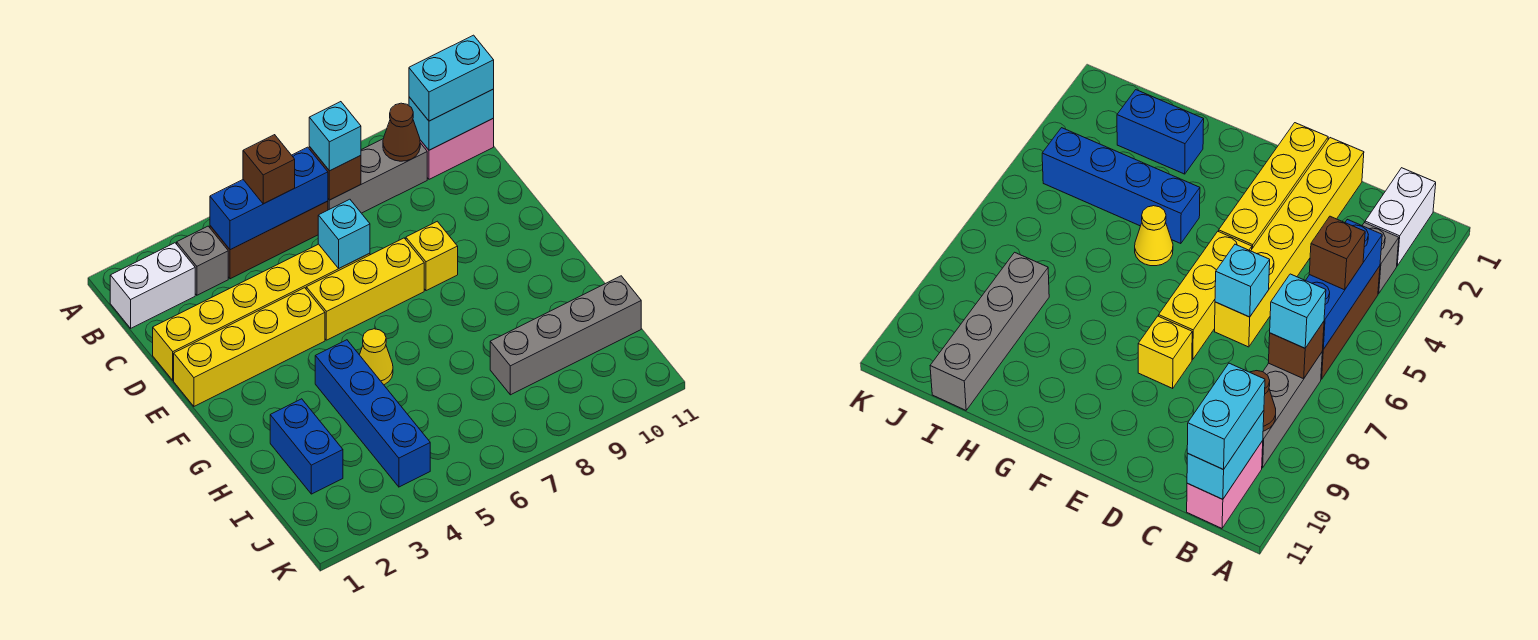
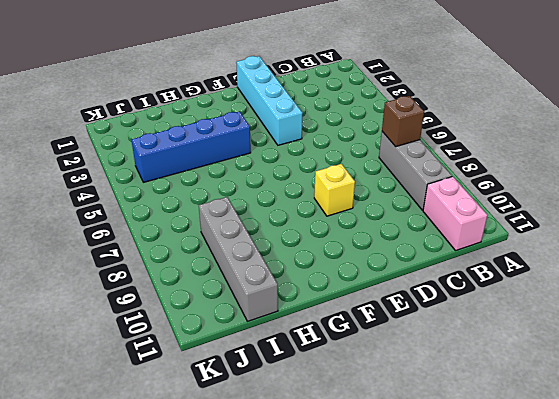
cyan brick E1:E4 level 1 -> yellow brick E1:E4 level 1
none -> white brick B1:B2 level 1
none -> grey brick B3 level 1
none -> brown brick B4:B6 level 1

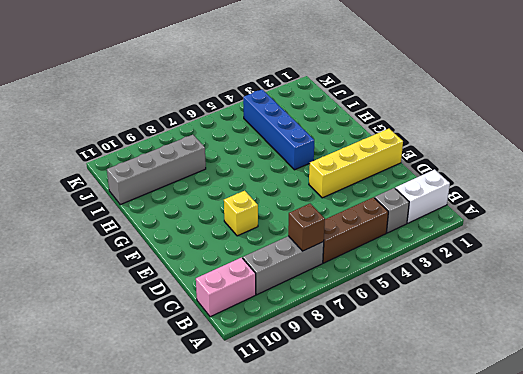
none -> yellow brick D1:D6 level 1
none -> yellow brick E5:E7 level 1
none -> yellow cone G5 level 1

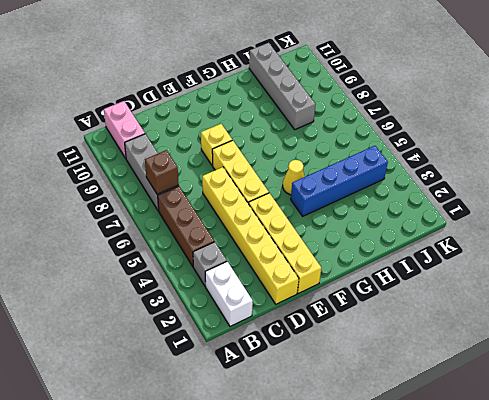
none -> blue brick H2:I2 level 1
none -> blue brick B4:B6 level 2
none -> brown cone B9 level 2

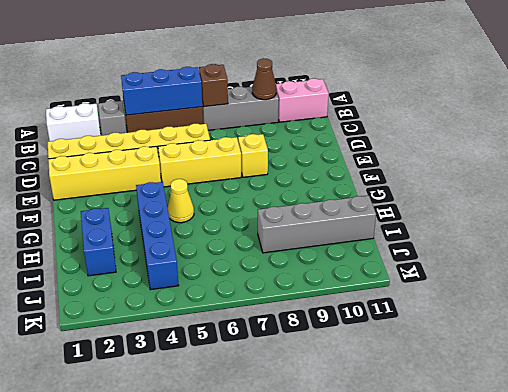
none -> cyan brick B10:B11 level 2
none -> cyan brick D6 level 2
none -> brown brick B5 level 3

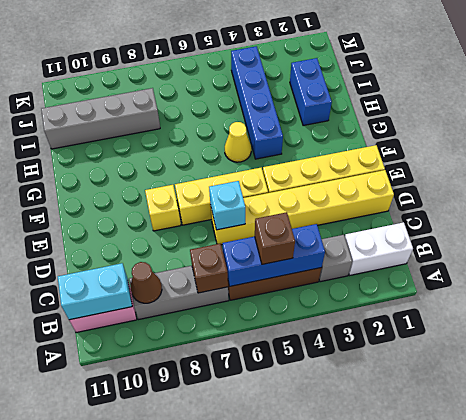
none -> cyan brick B7 level 3
none -> cyan brick B10:B11 level 3

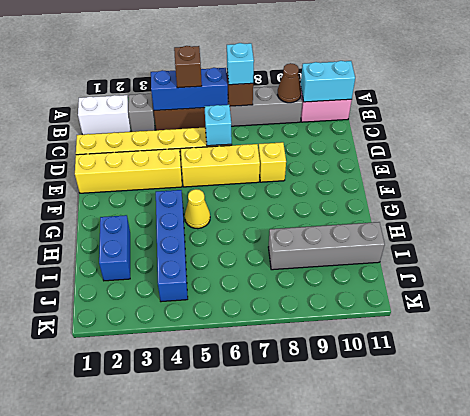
none -> cyan brick B10:B11 level 3

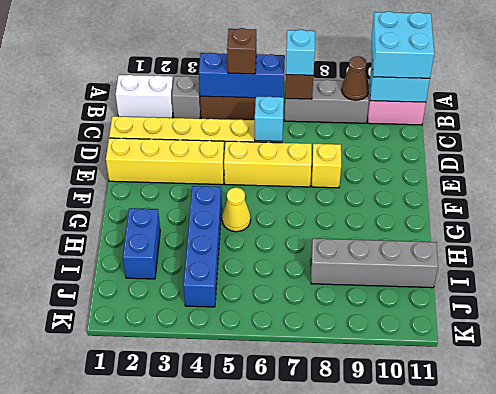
cyan brick A10:B11 level 3 -> cyan brick B10:B11 level 3

